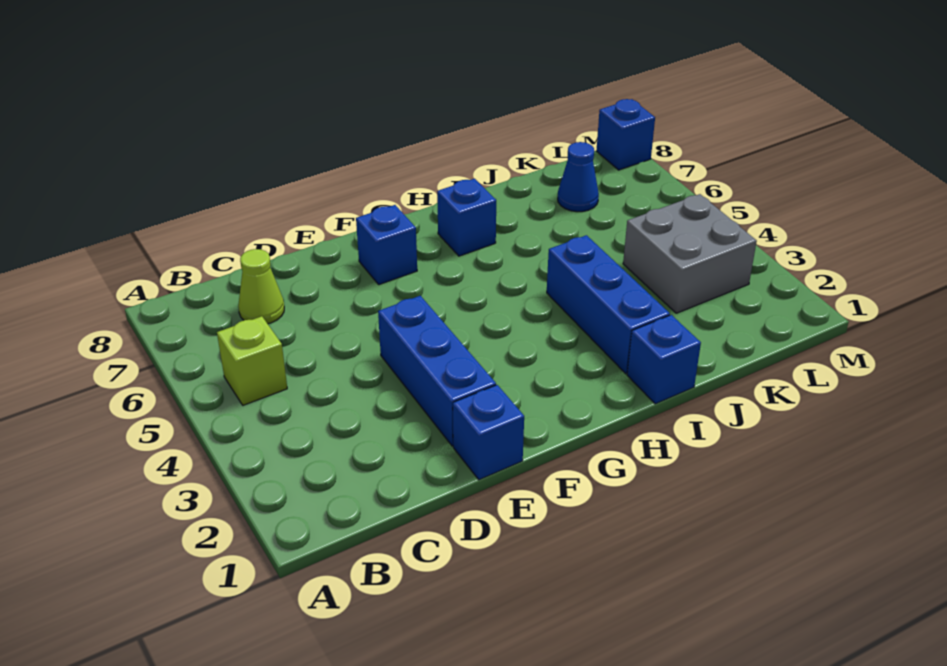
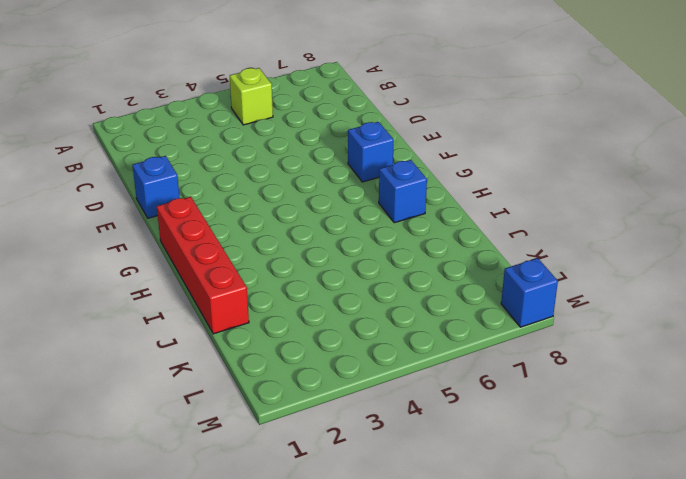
red brick G1:J1 level 1 -> blue brick I1 level 1
none -> lime cone C7 level 1
none -> blue brick E2:E4 level 1

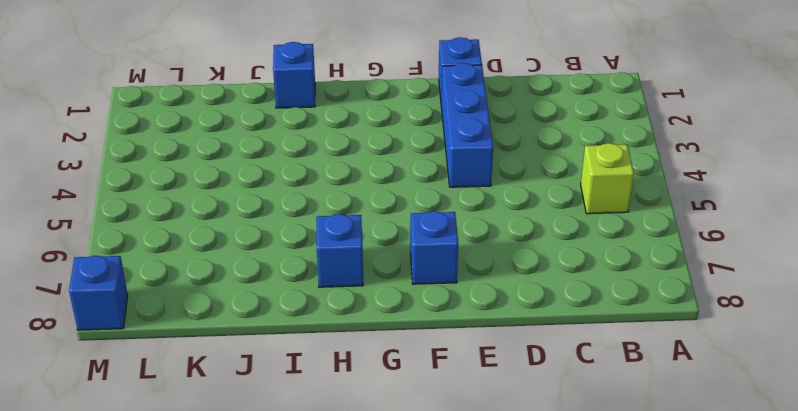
none -> lime cone C7 level 1
none -> blue brick I2:I4 level 1

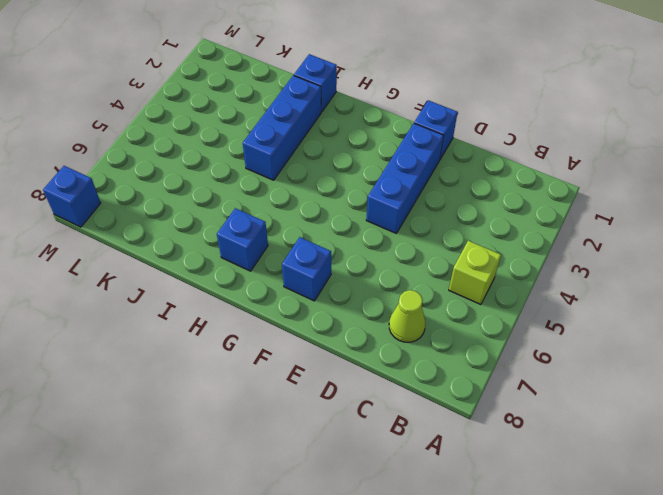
none -> grey brick K3:L4 level 1
none -> blue cone K7 level 1

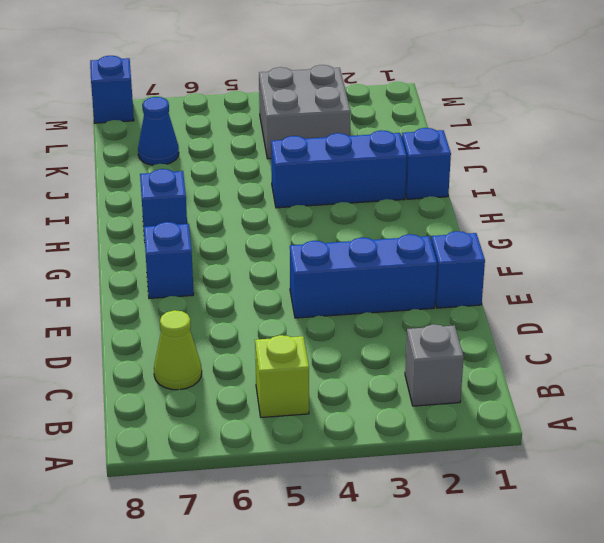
grey brick B2 level 1 -> none

